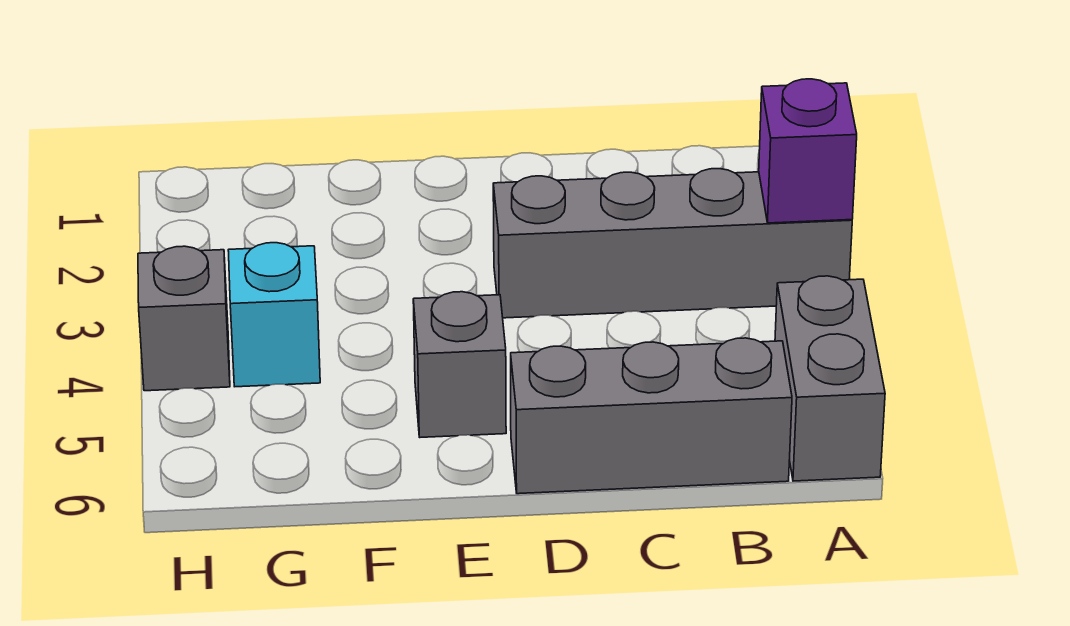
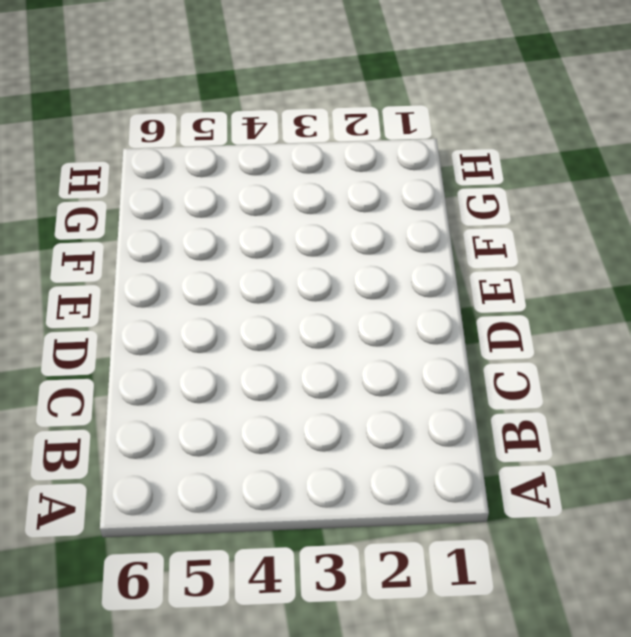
none -> grey brick A3:D3 level 1
none -> grey brick A5:A6 level 1

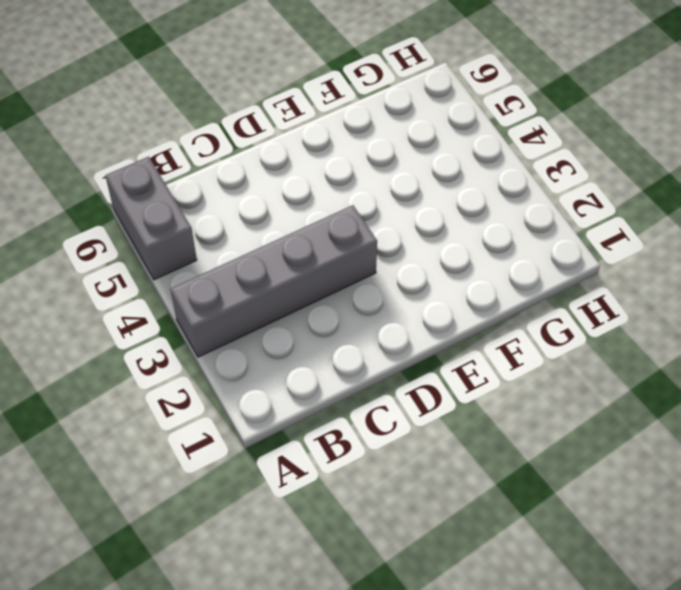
none -> grey brick B6:D6 level 1
none -> grey brick E5 level 1

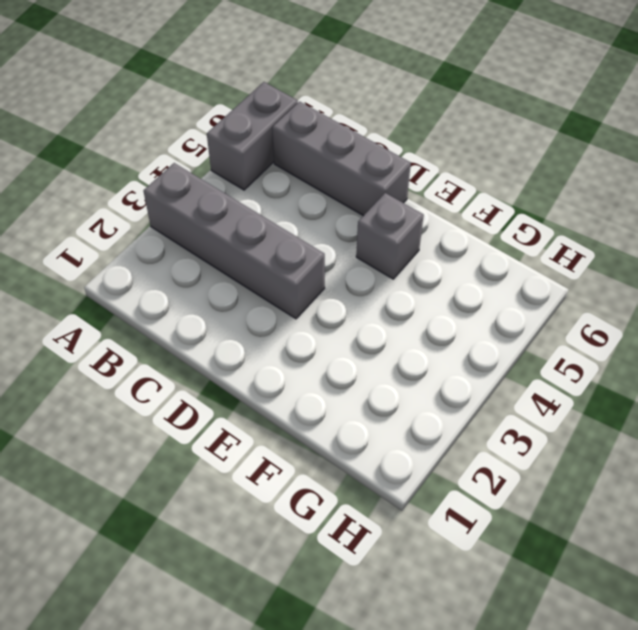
none -> cyan brick G4 level 1
none -> grey brick H4 level 1

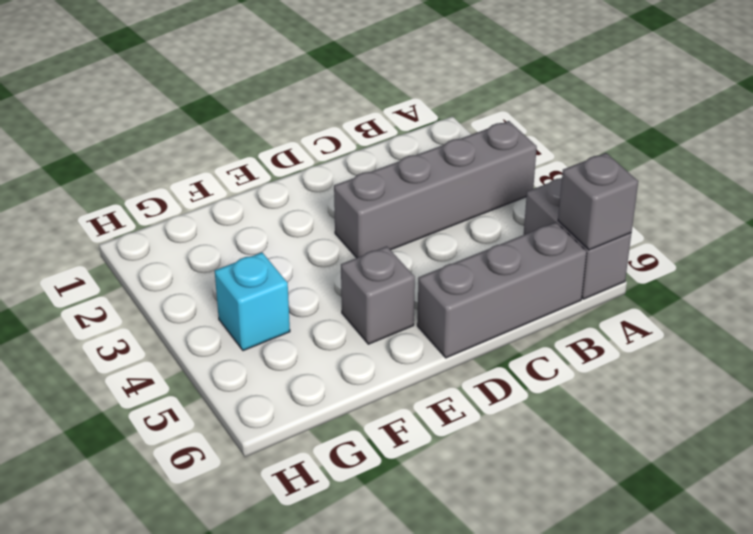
grey brick A6 level 2 -> grey brick H4 level 1
none -> purple brick A3 level 2

